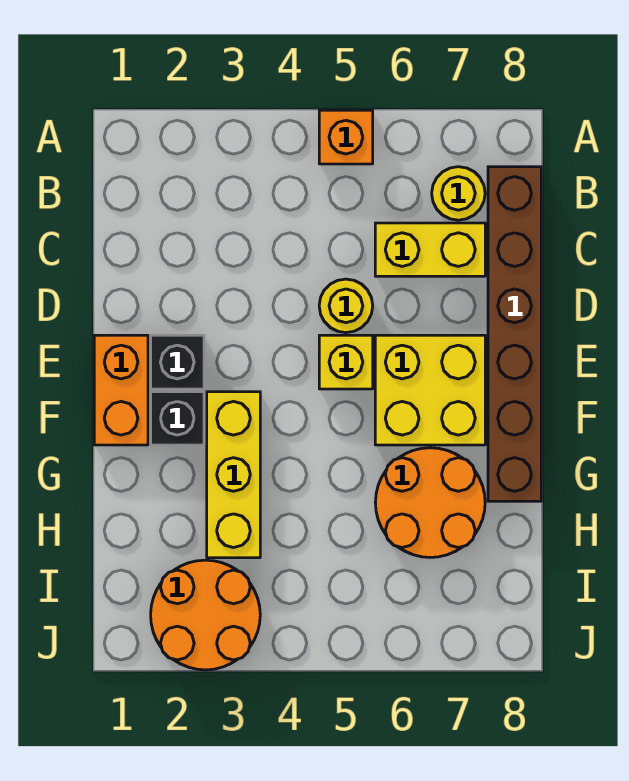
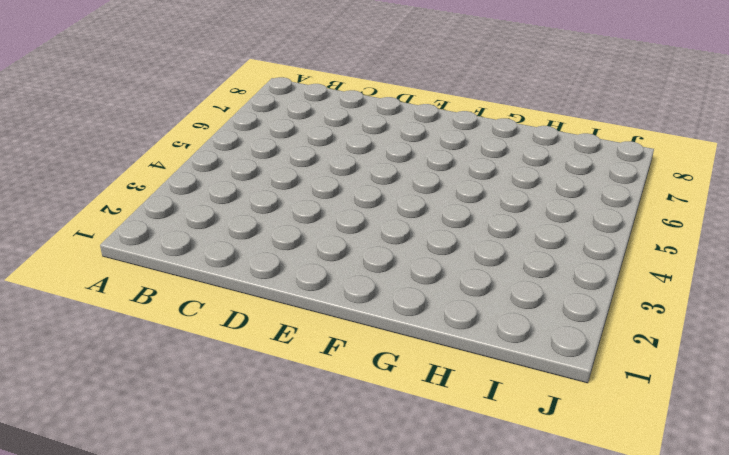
none -> orange brick A5 level 1
none -> yellow round brick B7 level 1
none -> brown brick B8:G8 level 1

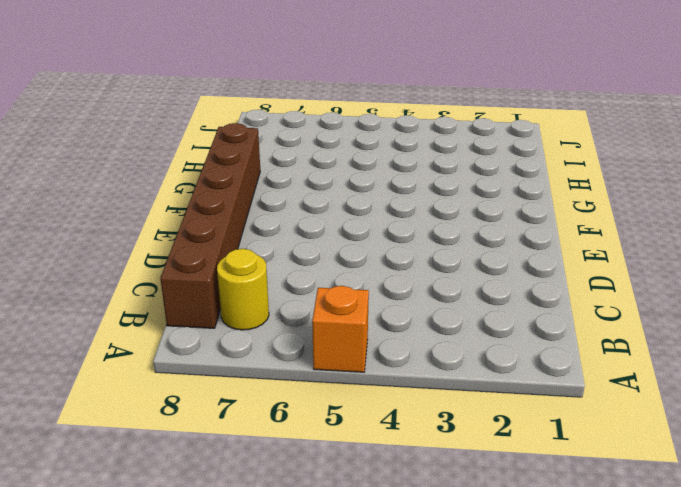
none -> yellow brick C6:C7 level 1
none -> yellow round brick D5 level 1
none -> orange brick E1:F1 level 1

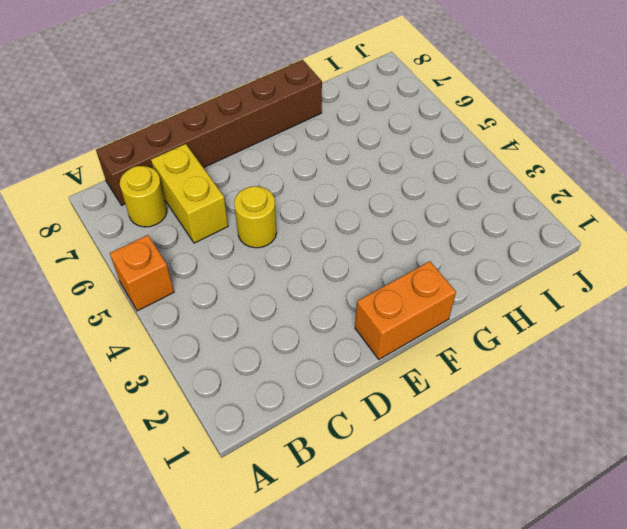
none -> black brick E2 level 1
none -> yellow brick E5 level 1
none -> yellow brick E6:F7 level 1

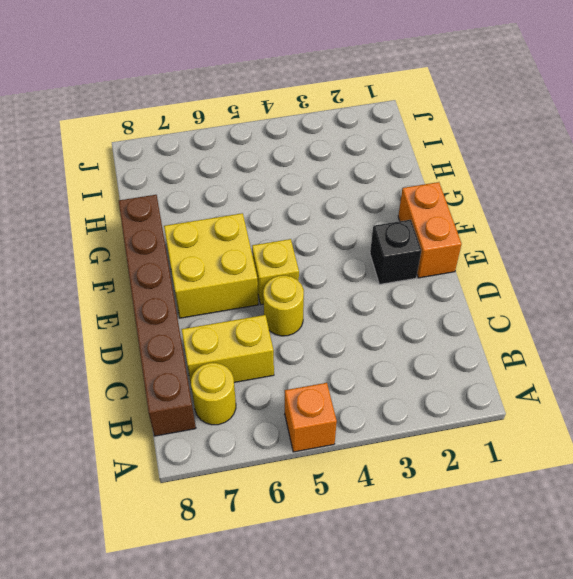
none -> black brick F2 level 1
none -> yellow brick F3:H3 level 1
none -> orange round brick G6:H7 level 1

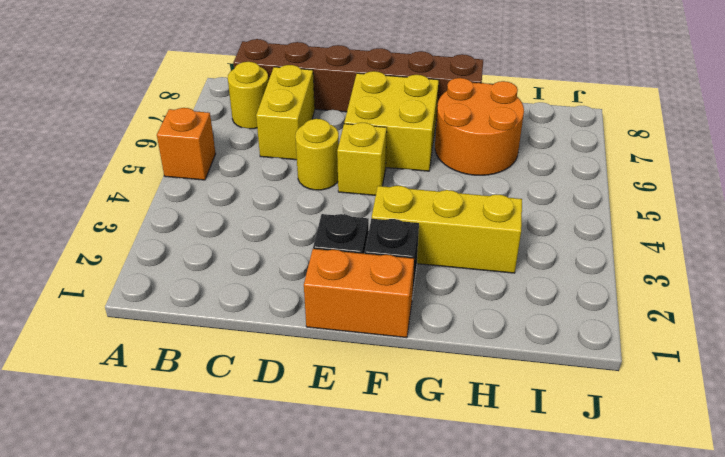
none -> orange round brick I2:J3 level 1

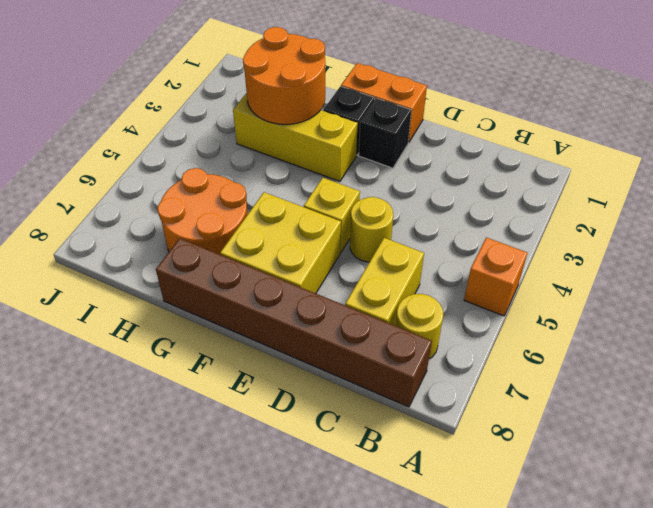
orange round brick G2:H3 level 2 -> orange round brick I2:J3 level 1

